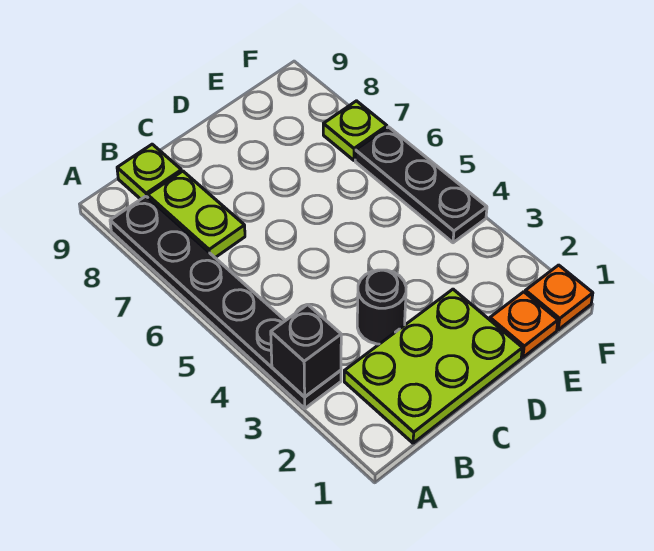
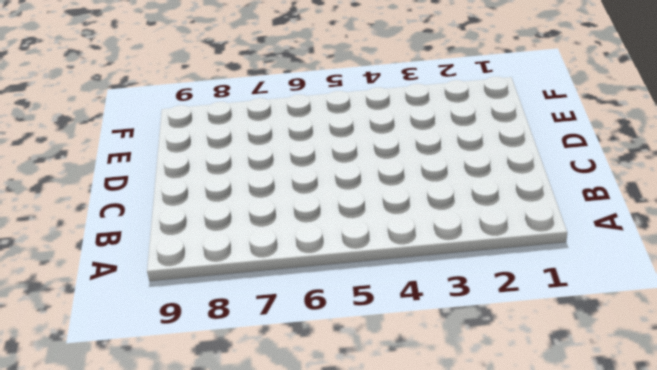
none -> black plate A3:A8 level 1
none -> lime plate B1:D2 level 1

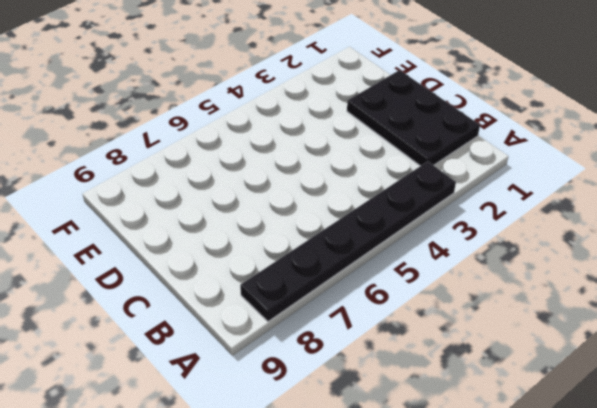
black plate B1:D2 level 1 -> lime plate B1:D2 level 1
none -> lime plate B7:B8 level 1
none -> lime plate B9 level 1

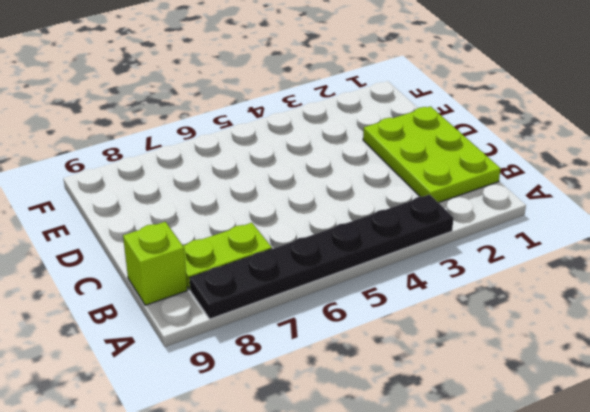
lime brick B9 level 1 -> lime plate B9 level 1
none -> black round brick C3 level 1
none -> orange plate E1 level 1

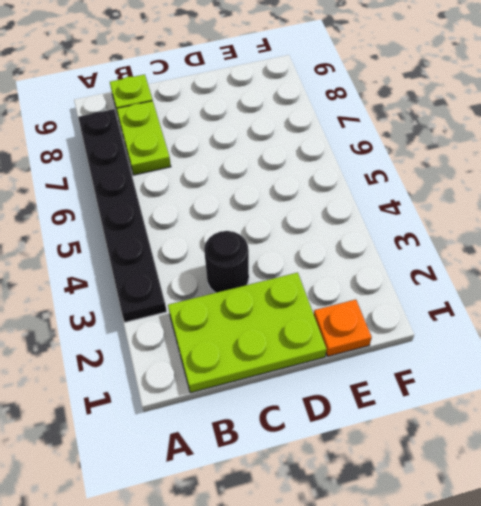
none -> orange plate F1 level 1
none -> black plate F4:F6 level 1

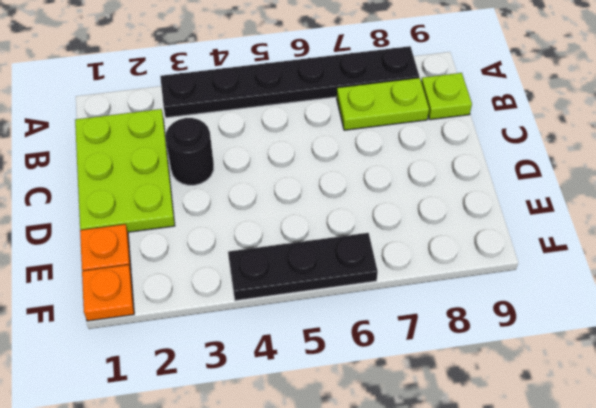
none -> lime plate F7 level 1
none -> black brick A3 level 2

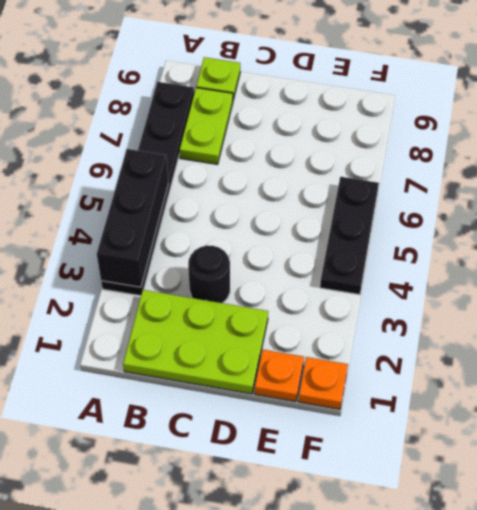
black brick A3:A5 level 2 -> black brick A3 level 2
none -> lime plate F7 level 1

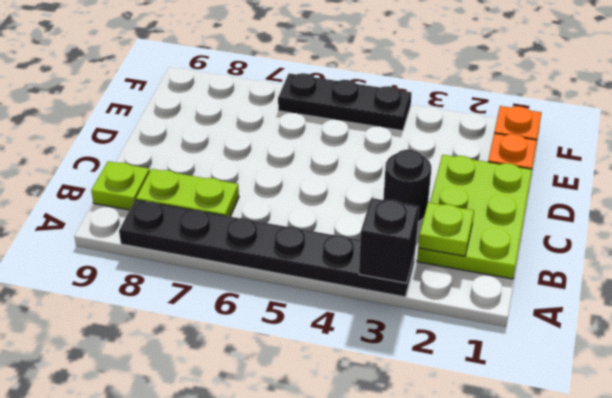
lime plate B2 level 2 -> lime plate F7 level 1

